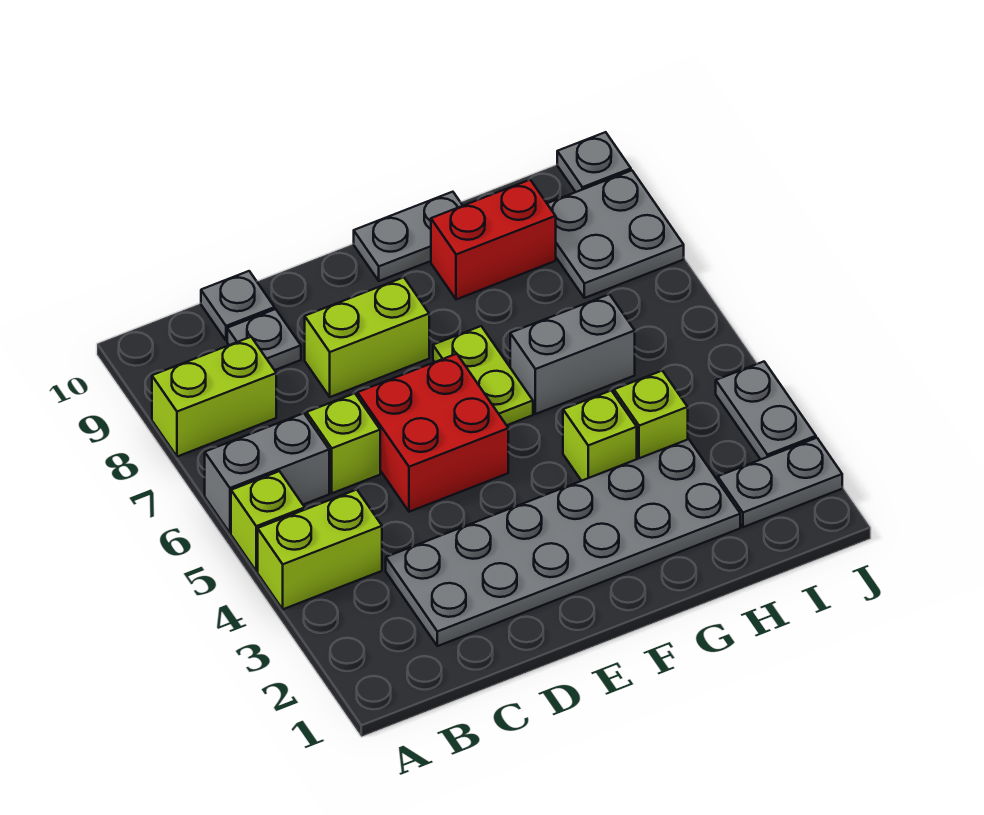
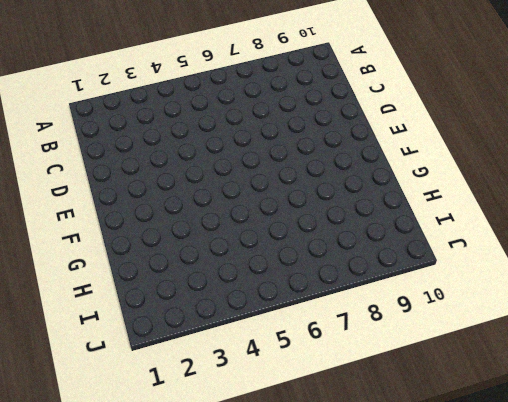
none -> lime brick A4:B4 level 1
none -> lime brick A5 level 1
none -> grey brick A6:B6 level 1

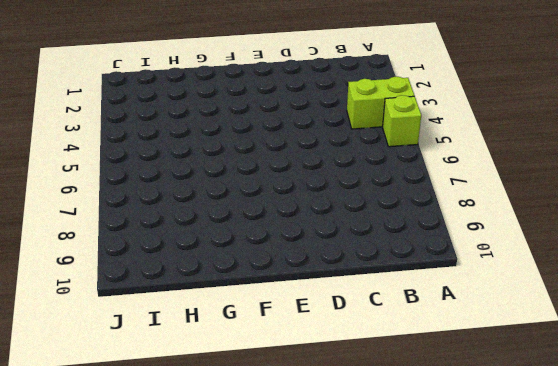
none -> grey brick A6:B6 level 1
none -> lime brick A8:B8 level 1
none -> grey plate C2:H3 level 1

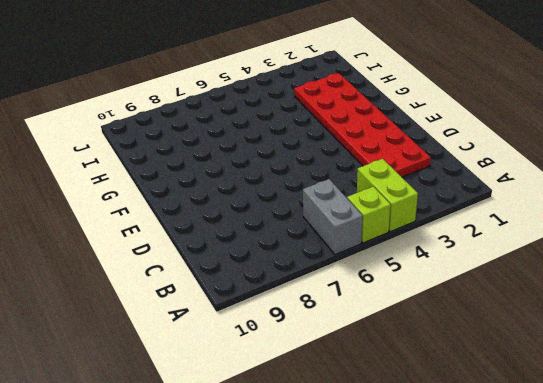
red plate C2:H3 level 1 -> grey plate C2:H3 level 1
none -> lime brick A8:B8 level 1
none -> lime brick C6 level 1
none -> grey plate C9 level 1

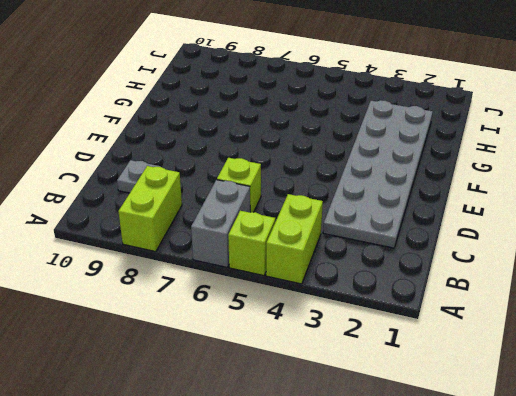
none -> grey plate C10 level 1
none -> red brick D5:E6 level 1
none -> lime brick D8:E8 level 1

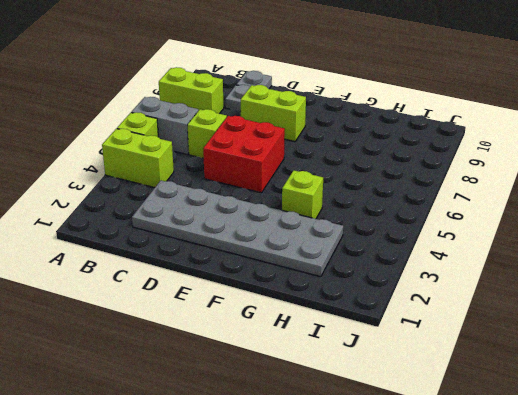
none -> lime plate F6:F7 level 1
none -> grey plate F10:G10 level 1
none -> grey brick G6:H6 level 1

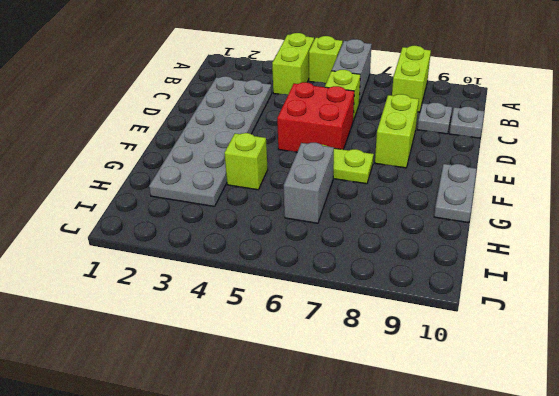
none -> red brick G9:H9 level 1
none -> lime brick H4 level 1
none -> grey plate I2:J2 level 1

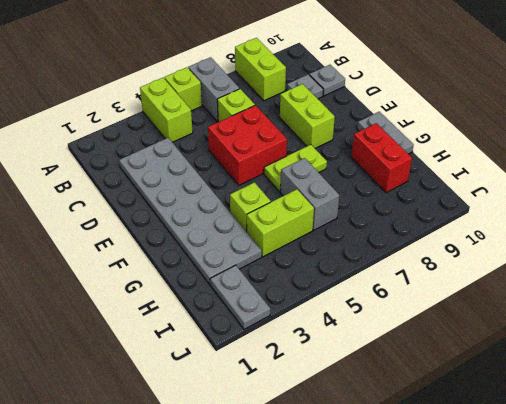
lime brick H4:H5 level 1 -> lime brick H4 level 1
none -> grey plate I8:J9 level 1
none -> grey plate J3:J4 level 1
none -> grey plate J10 level 1

